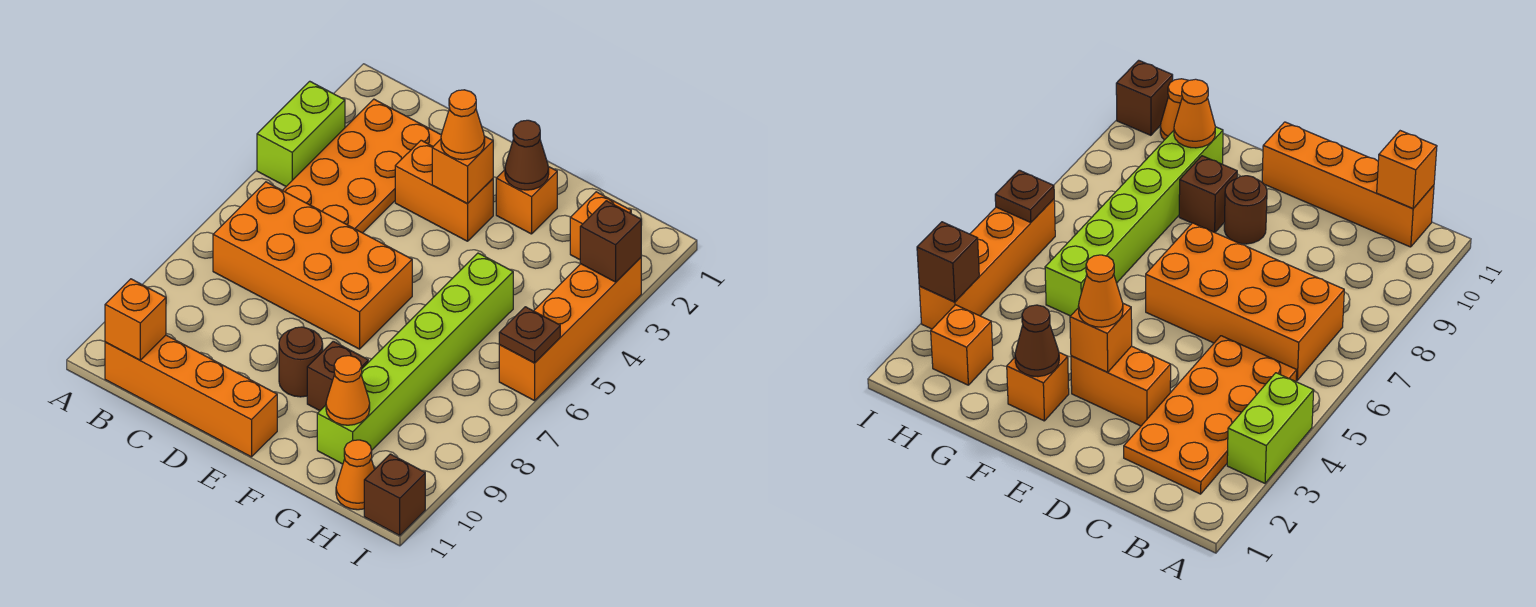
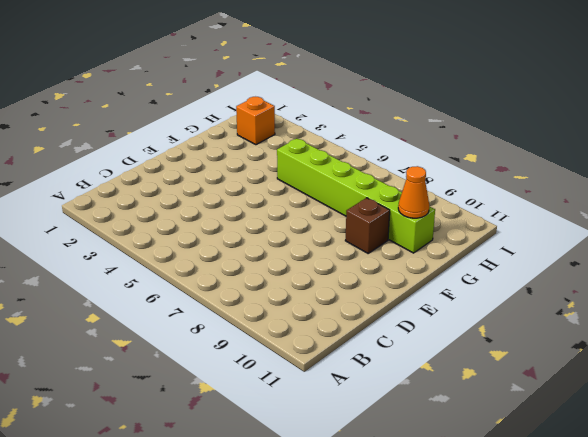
none -> lime brick A3:A4 level 1
none -> orange plate B2:C5 level 1
none -> orange brick B6:E7 level 1

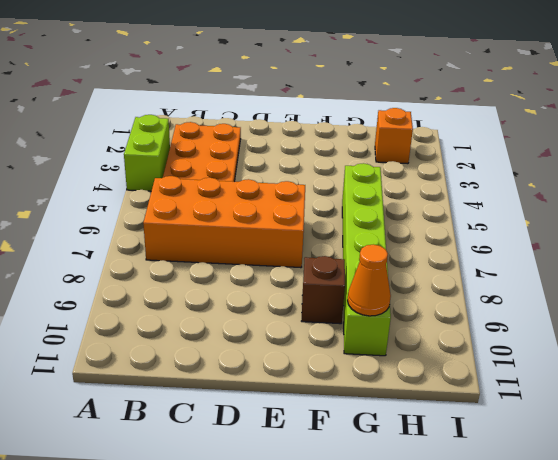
none -> orange brick B11:E11 level 1
none -> orange brick D3:E3 level 1
none -> brown round brick E9 level 1

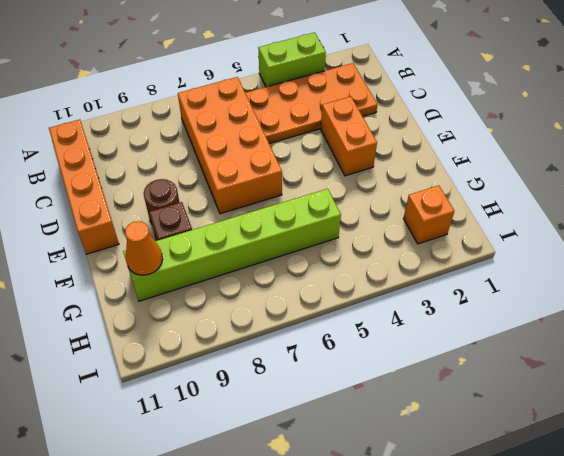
none -> orange brick F2 level 1
none -> orange cone H11 level 1
none -> orange brick I3:I6 level 1

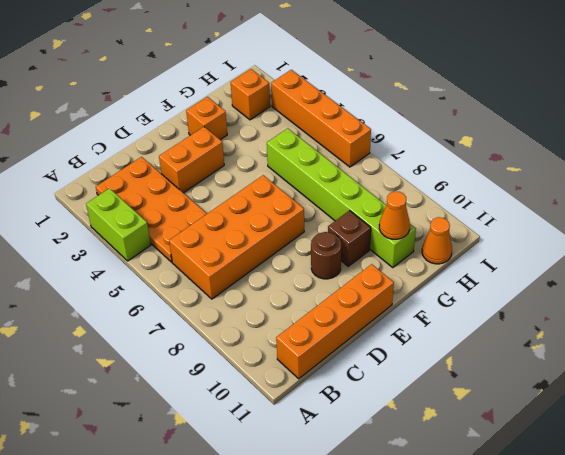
none -> brown brick I11 level 1
none -> orange brick B11 level 2
none -> orange brick E3 level 2

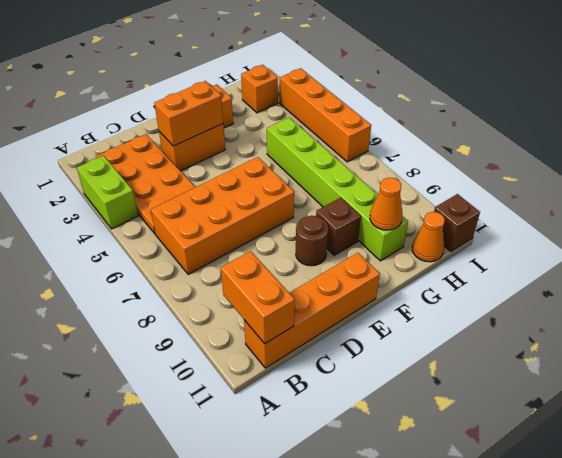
orange brick B10:B11 level 2 -> orange brick B11 level 2
orange brick D3:E3 level 2 -> orange brick E3 level 2
none -> brown cone F2 level 2
none -> brown brick I3 level 2
none -> brown plate I6 level 2

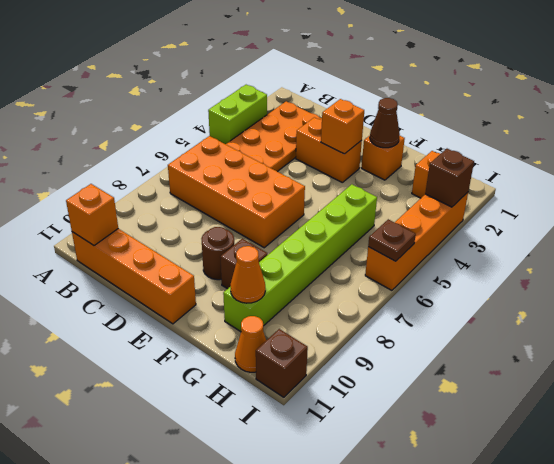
none -> orange cone E3 level 3

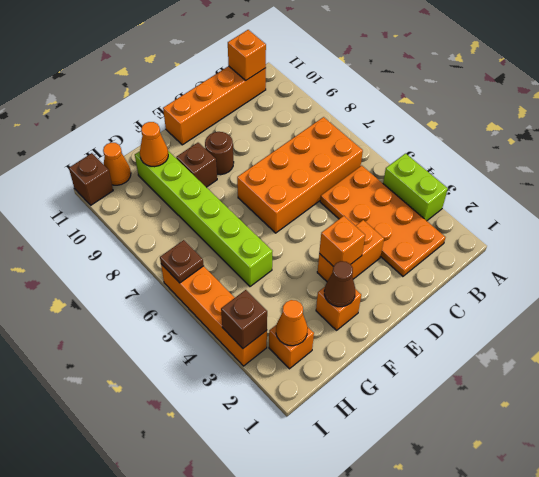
orange cone H2 level 2 -> orange cone E3 level 3

